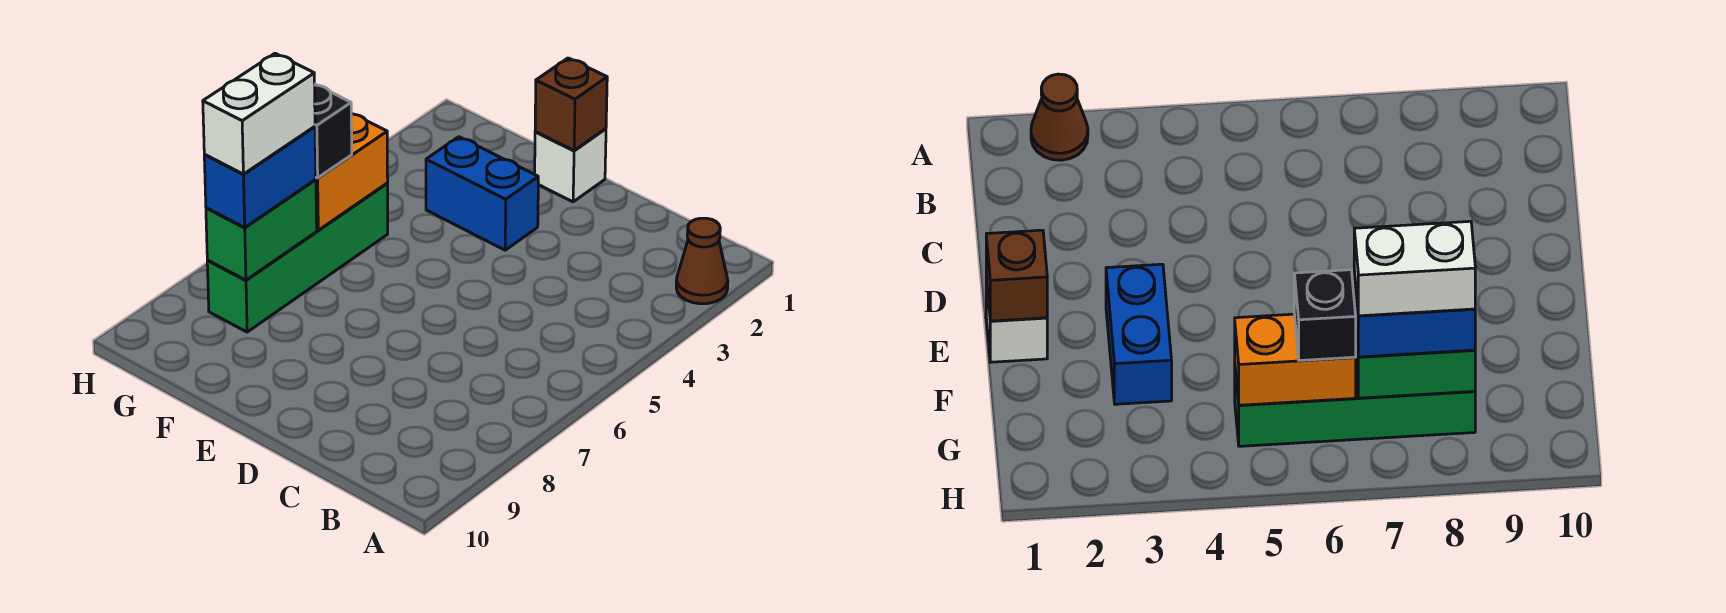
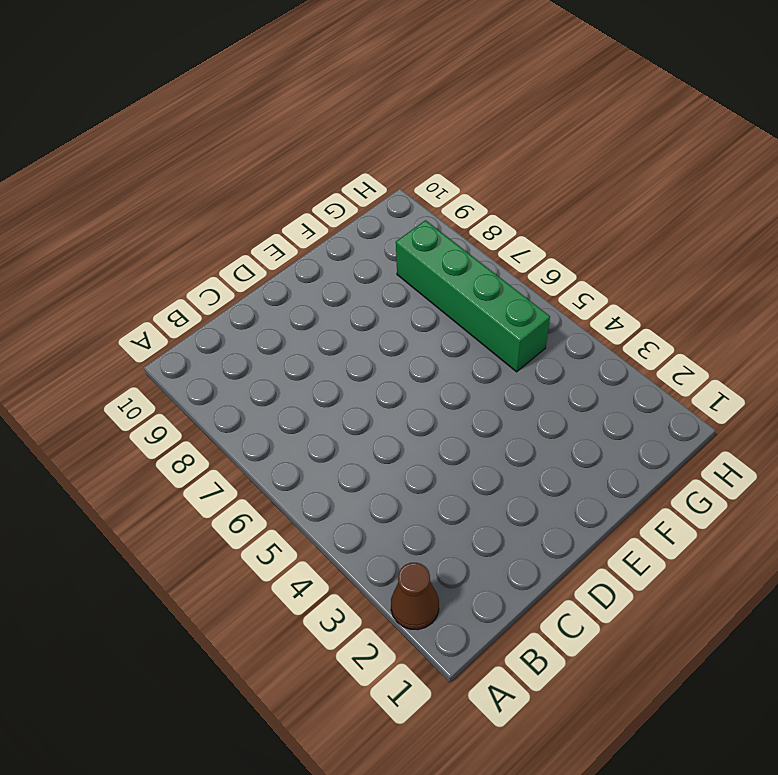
none -> white brick E1 level 1
none -> blue brick E3:F3 level 1

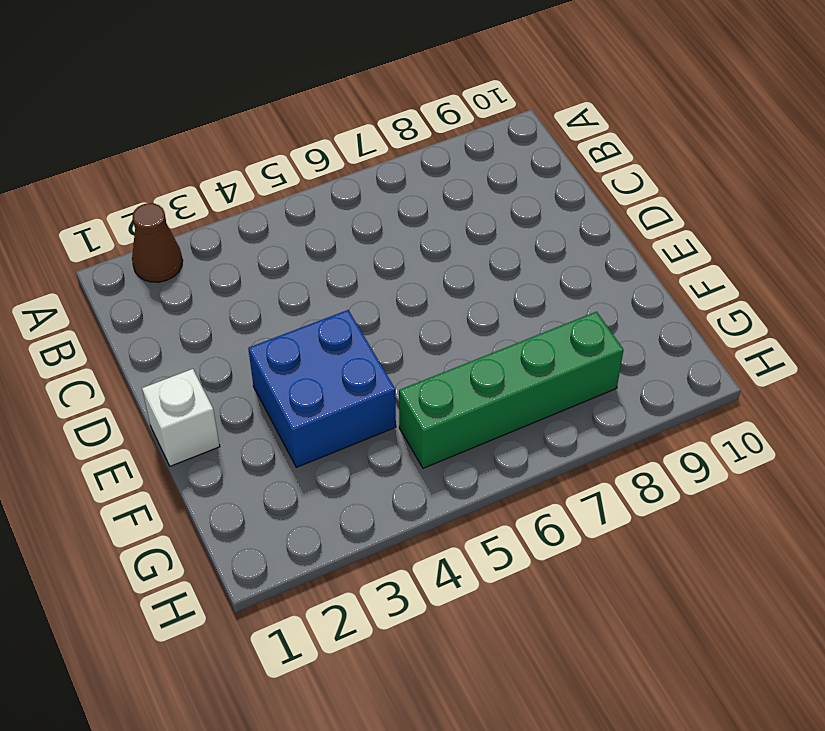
blue brick E3:F4 level 1 -> blue brick E3:F3 level 1
none -> brown brick E1 level 2
none -> orange brick G5:G6 level 2

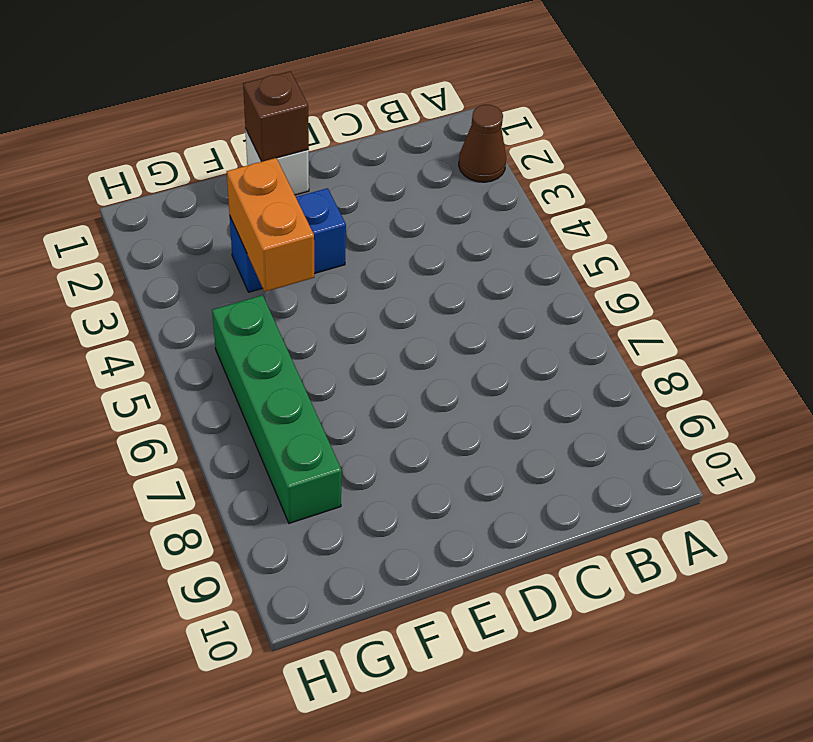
orange brick F3:F4 level 2 -> orange brick G5:G6 level 2
none -> green brick G7:G8 level 2
none -> black brick G6 level 3

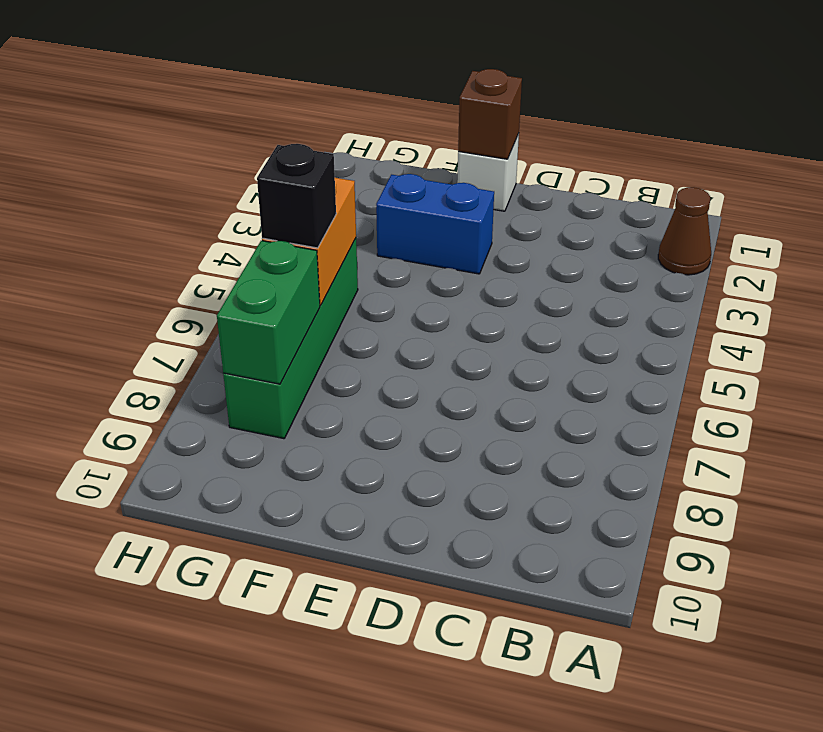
none -> blue brick G7:G8 level 3
none -> white brick G7:G8 level 4

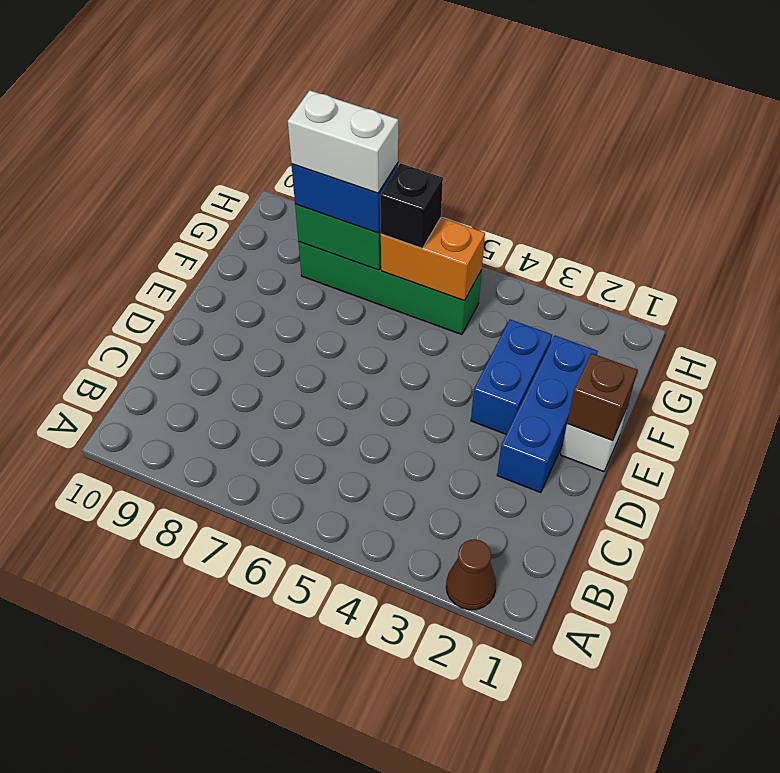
blue brick D2:F2 level 1 -> none

